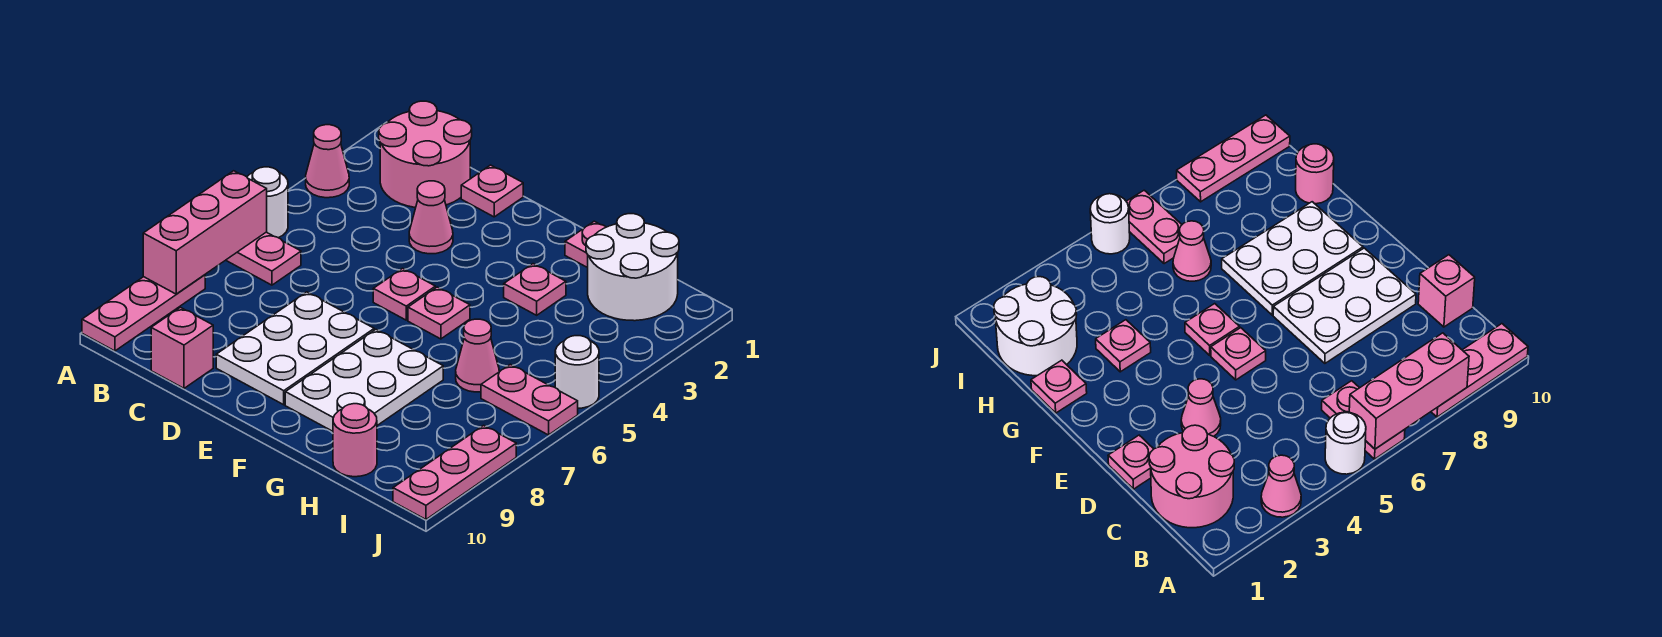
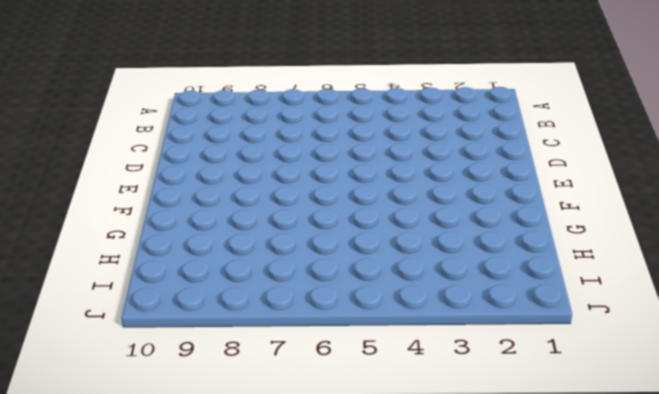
none -> pink cone A3 level 1
none -> white round brick A5 level 1
none -> pink plate A6:B6 level 1

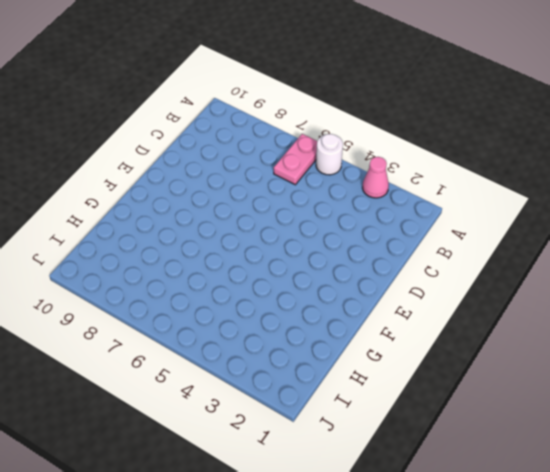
none -> pink plate A8:A10 level 1
none -> pink round brick B1:C2 level 1
none -> pink brick C10 level 1

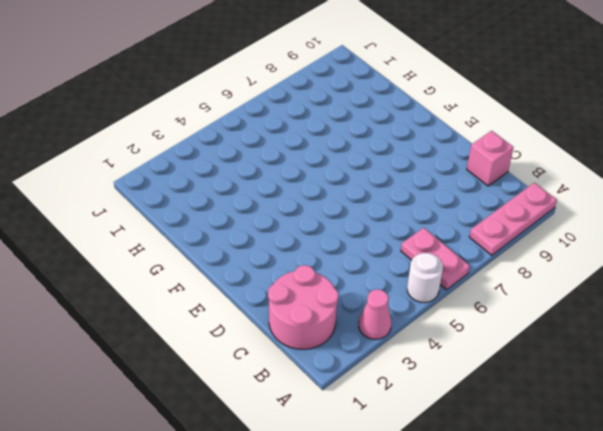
none -> pink plate D1 level 1
none -> pink cone D3 level 1
none -> white plate D7:E9 level 1

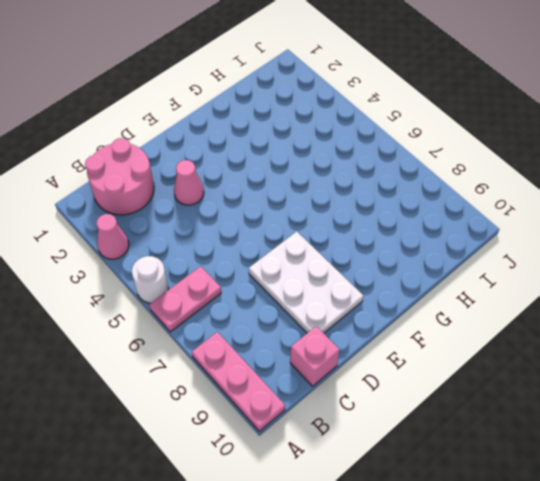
none -> pink plate D1 level 1
none -> pink plate E5 level 1
none -> pink plate F5 level 1

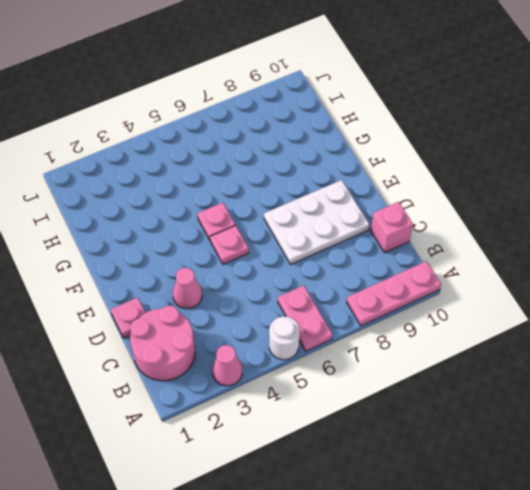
none -> white plate F7:G9 level 1
none -> pink plate G1 level 1
none -> pink plate G3 level 1

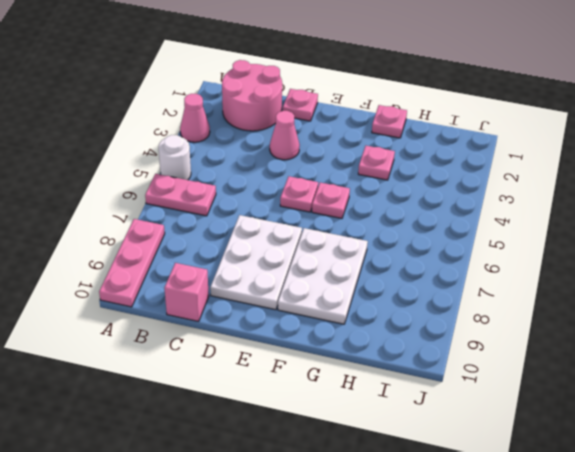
none -> white round brick H1:I2 level 1
none -> pink cone H6 level 1
none -> pink round brick H10 level 1

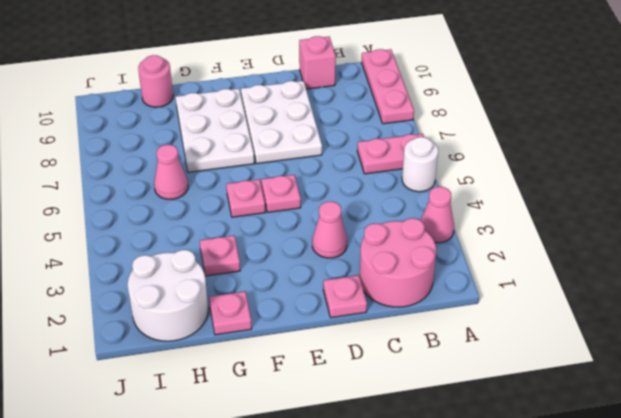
none -> pink plate I6:J6 level 1
none -> white round brick J5 level 1
none -> pink plate J8:J10 level 1

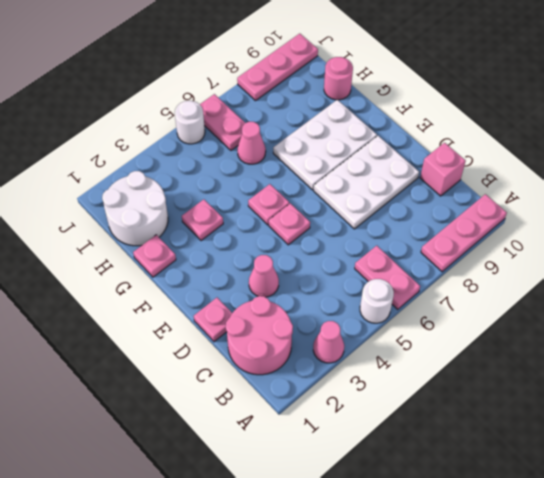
none -> pink brick A6:A8 level 2

